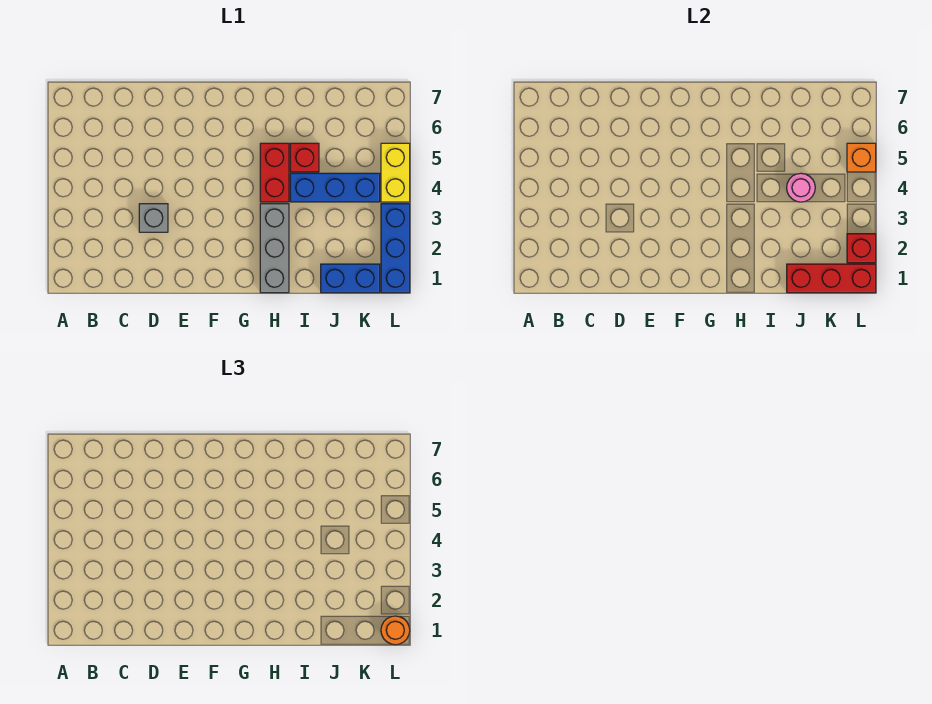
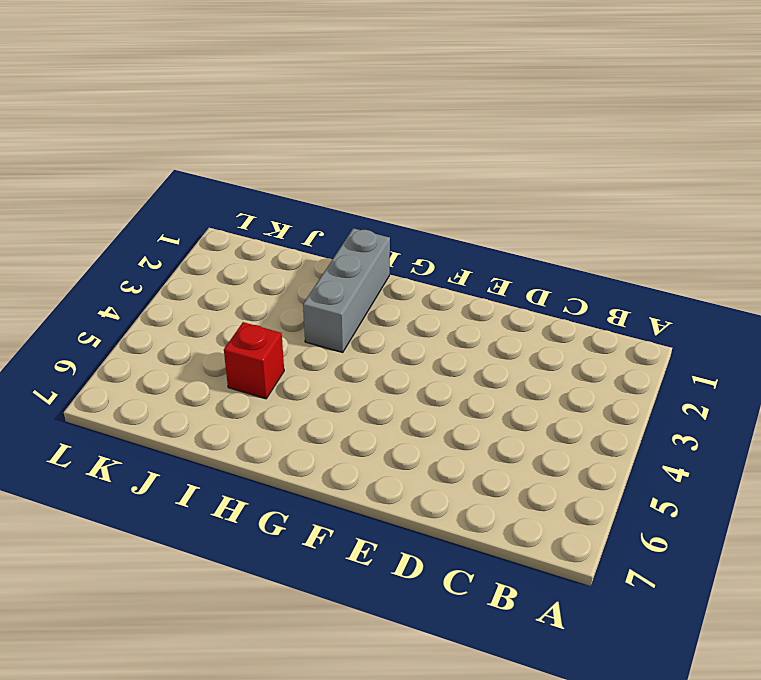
none -> grey brick D3 level 1
none -> red brick H4:H5 level 1
none -> blue brick I4:K4 level 1

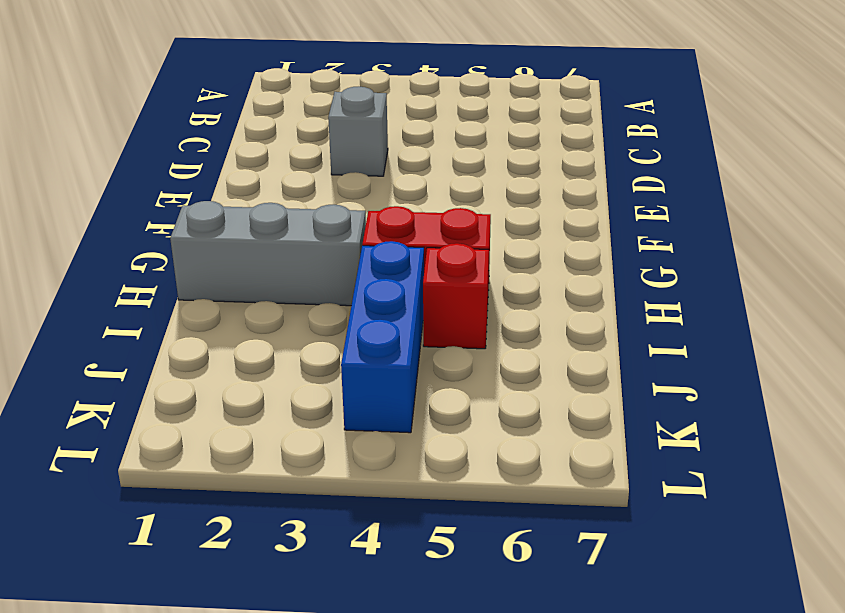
none -> blue brick J1:K1 level 1
none -> blue brick L1:L3 level 1
none -> yellow brick L4:L5 level 1

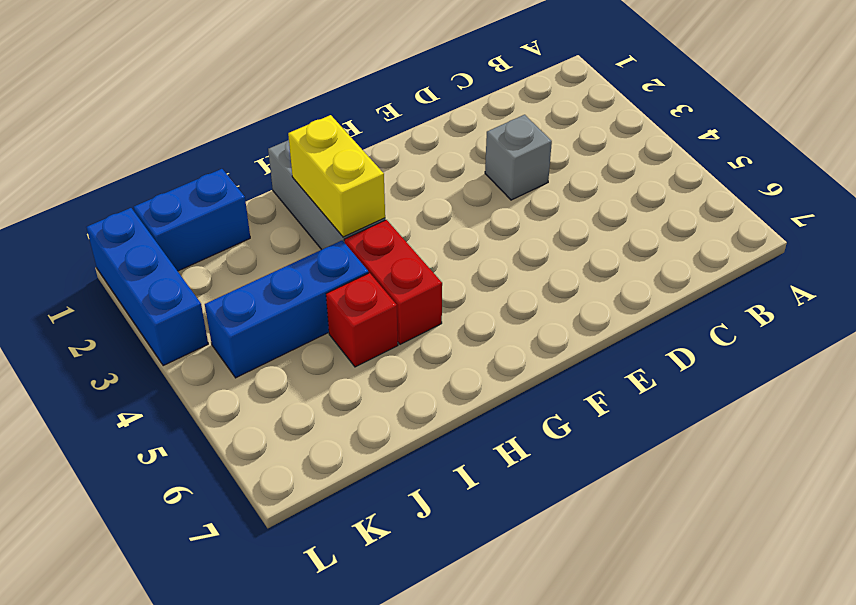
yellow brick H2:H3 level 2 -> yellow brick L4:L5 level 1
none -> red brick J1:L1 level 2
none -> pink round brick J4 level 2
none -> red brick L2 level 2

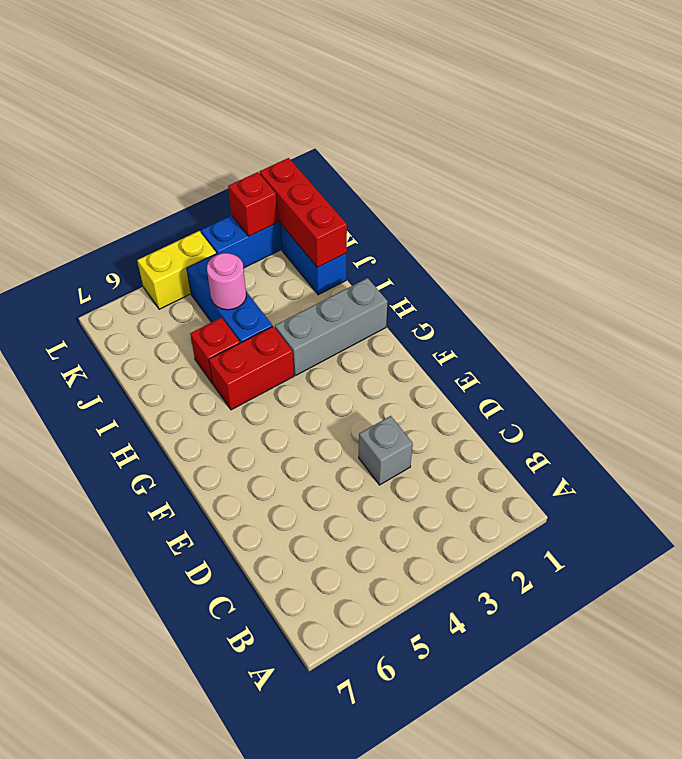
none -> orange brick L5 level 2
none -> orange round brick L1 level 3

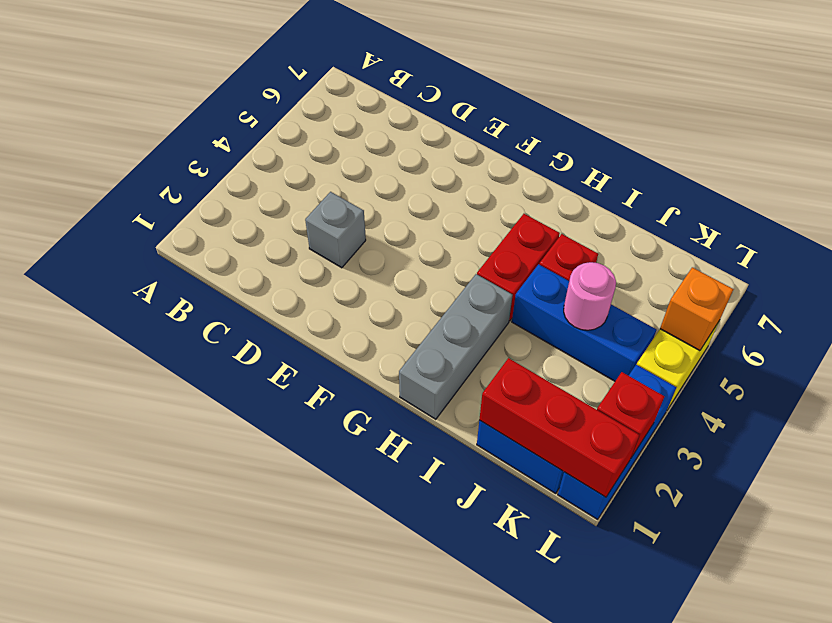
none -> orange round brick L1 level 3

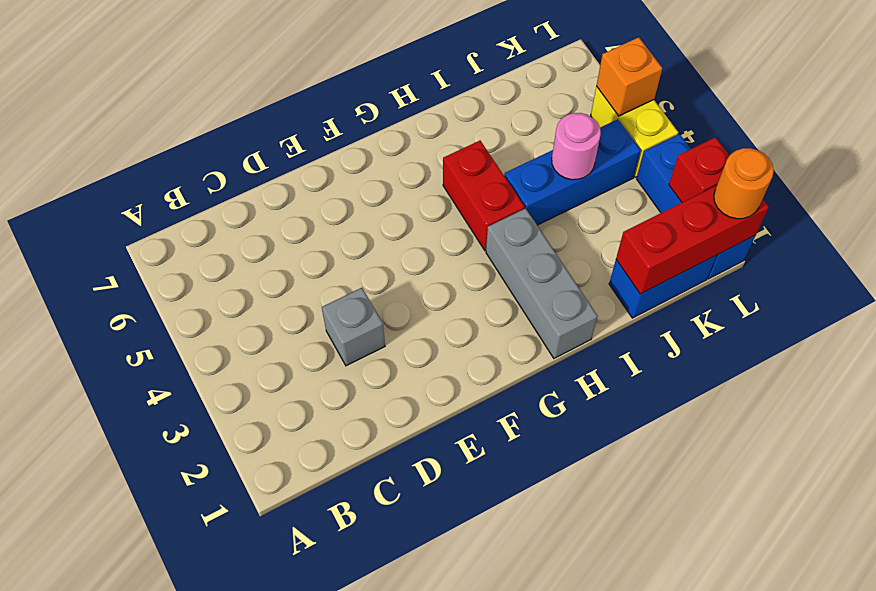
none -> red brick I5 level 1

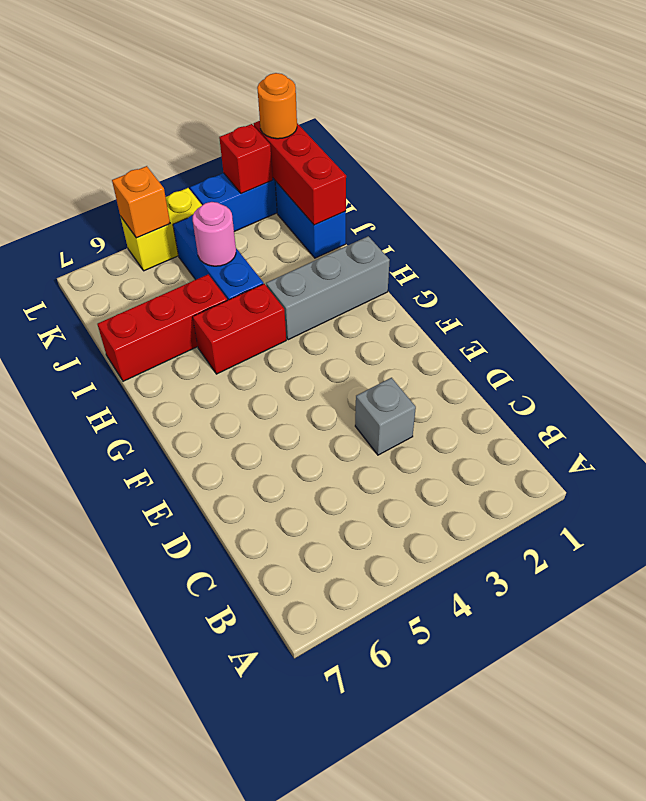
red brick I5:I7 level 1 -> red brick I5 level 1

